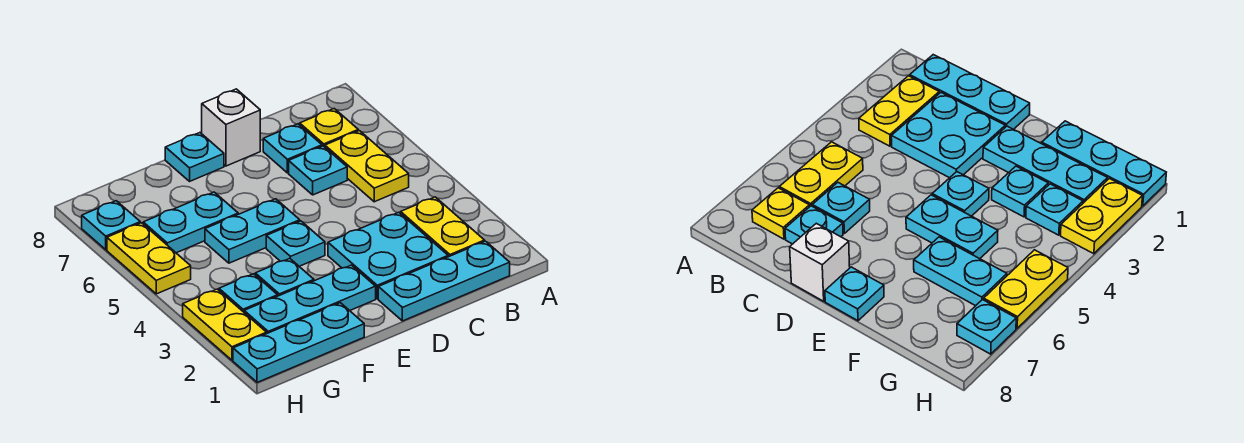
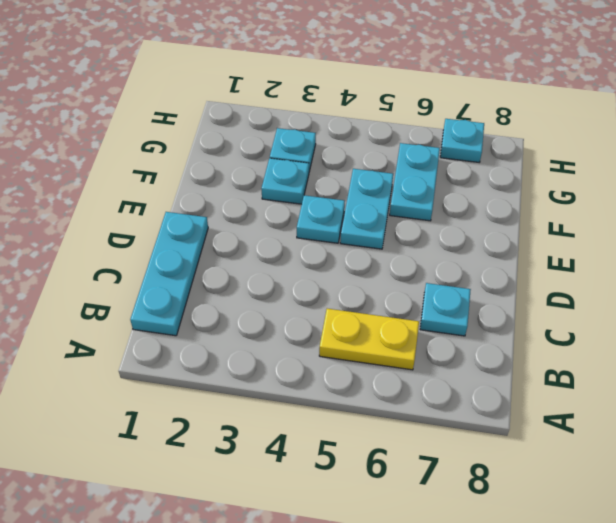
none -> yellow plate B2:B3 level 1
none -> yellow plate B7 level 1
none -> cyan plate C2:D3 level 1

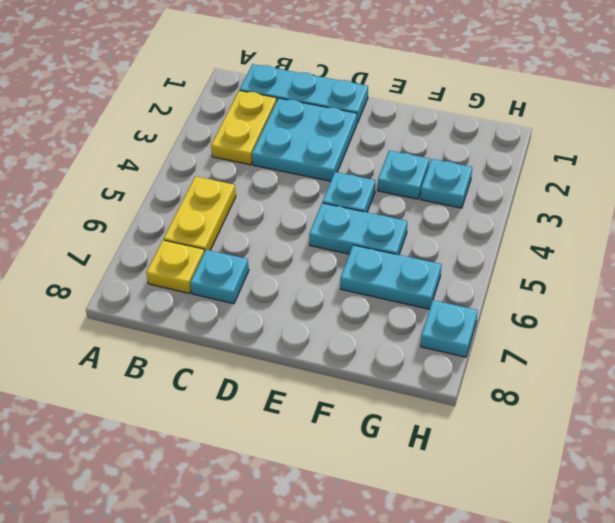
none -> cyan plate C6 level 1
none -> white brick D8 level 1
none -> cyan plate E2:G2 level 1

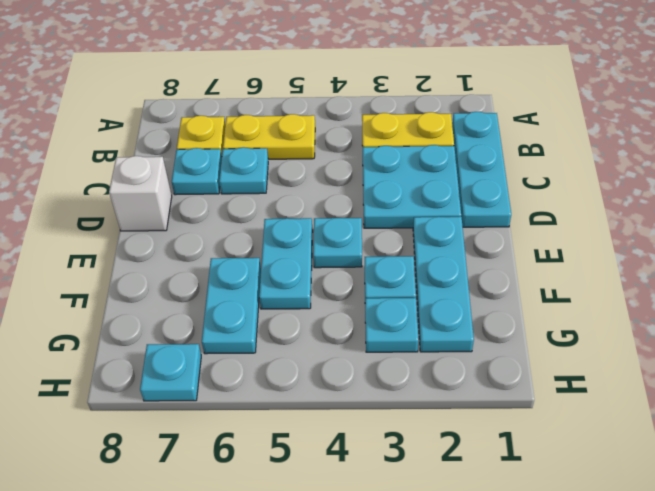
none -> cyan plate E8 level 1
none -> cyan plate F1:H1 level 1
none -> yellow plate H2:H3 level 1

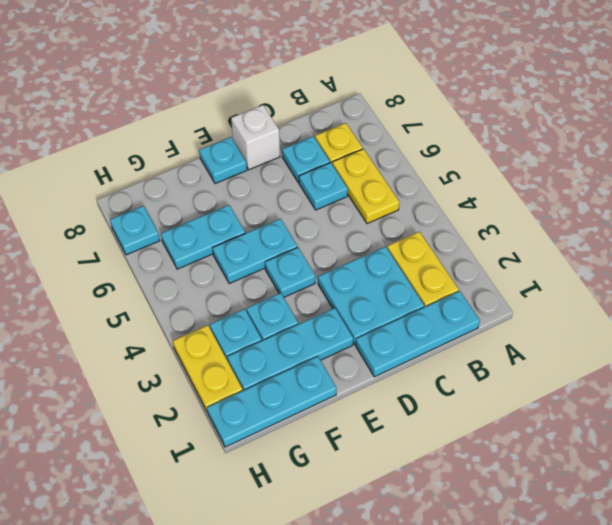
none -> yellow plate H5:H6 level 1

